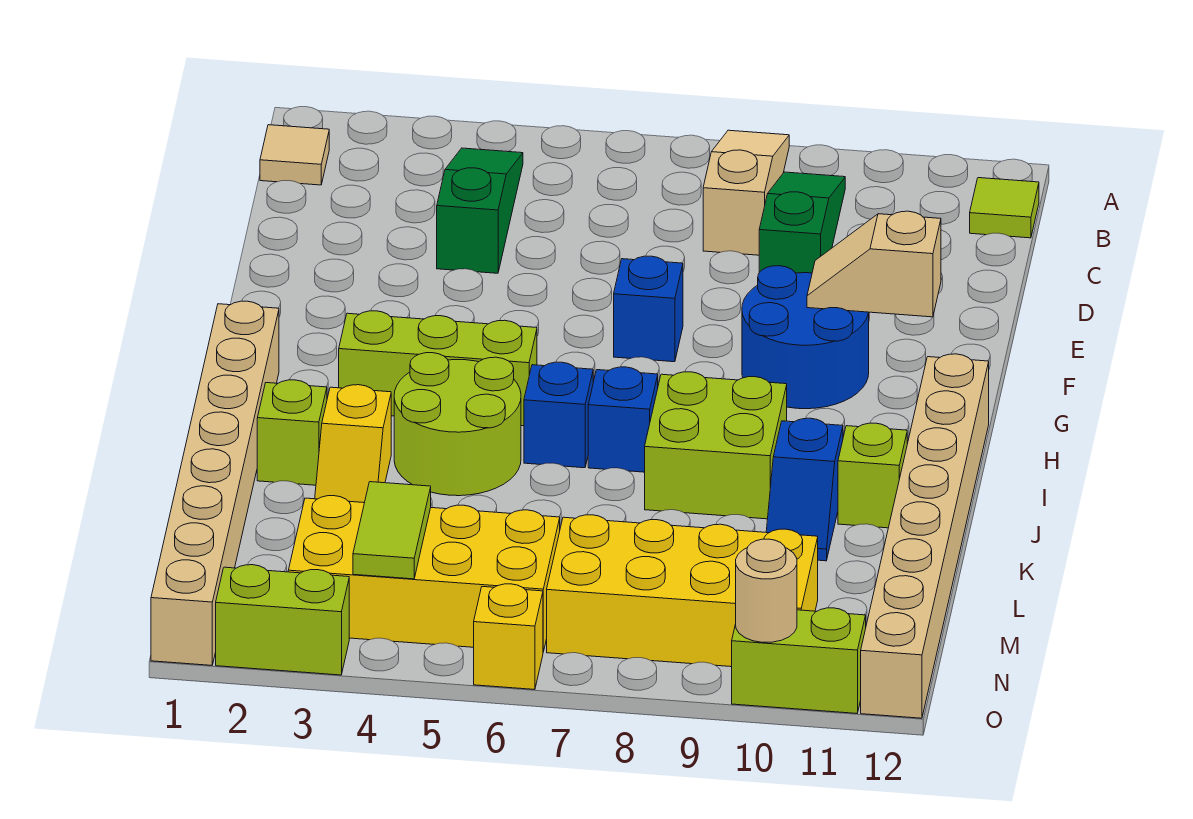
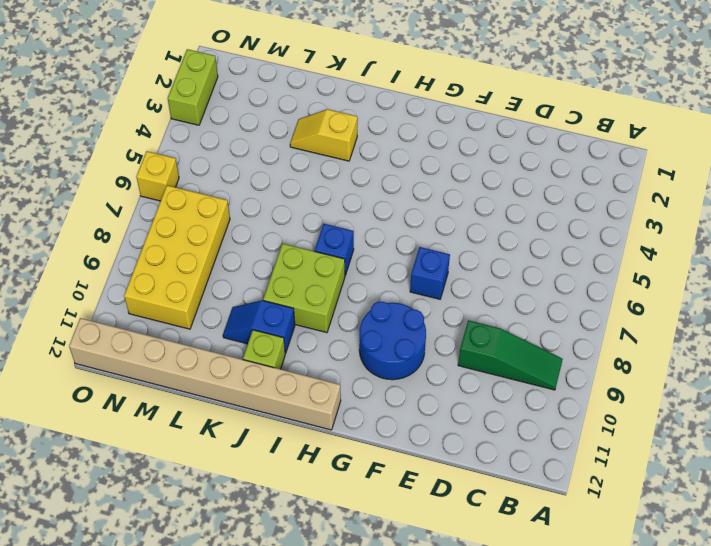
none -> tan slope A8:C8 level 1 top C
none -> tan tile B1 level 1
none -> green slope B4:D4 level 1 top D

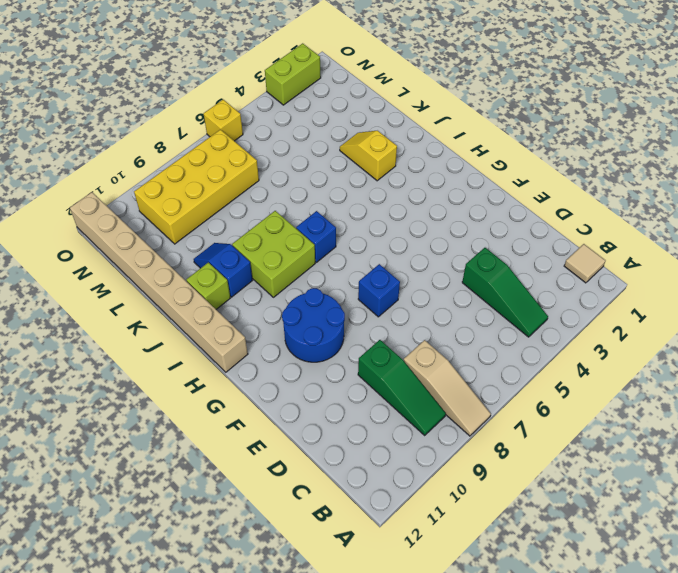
none -> lime tile B12 level 1
none -> tan brick H1:O1 level 1
none -> lime brick H3:H5 level 1

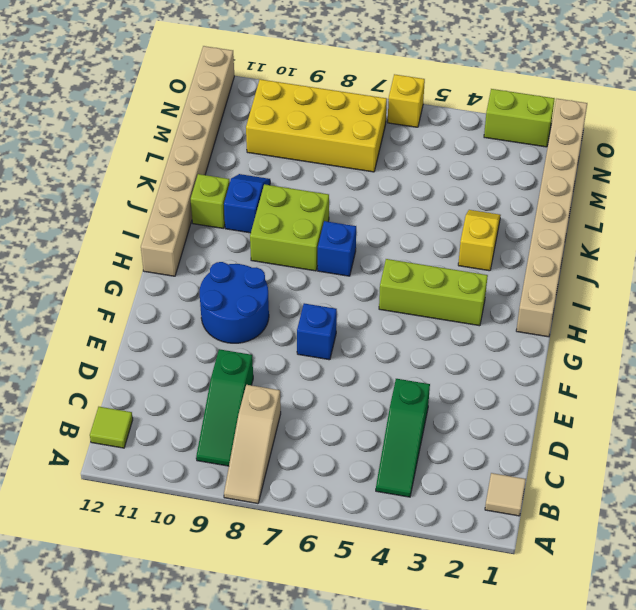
none -> lime round brick I4:J5 level 1
none -> blue brick I6 level 1
none -> lime brick J2 level 1

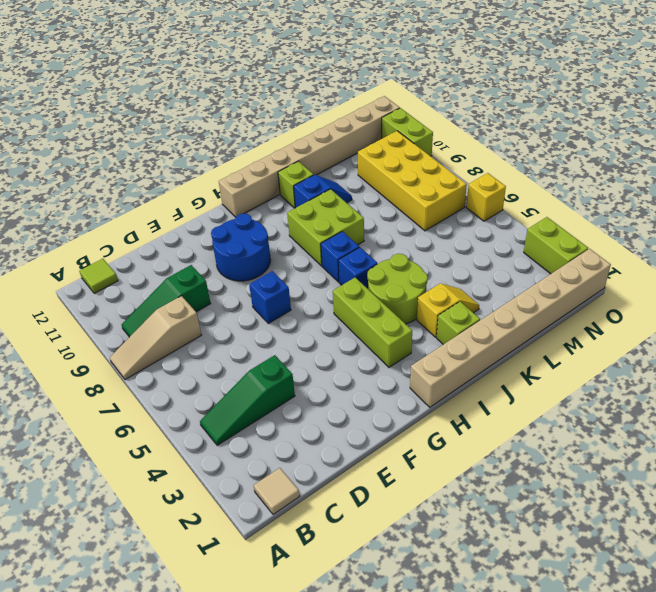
none -> yellow brick M3:N6 level 1
none -> tan slope F10:F11 level 2 top 11
none -> lime tile M4:N4 level 2

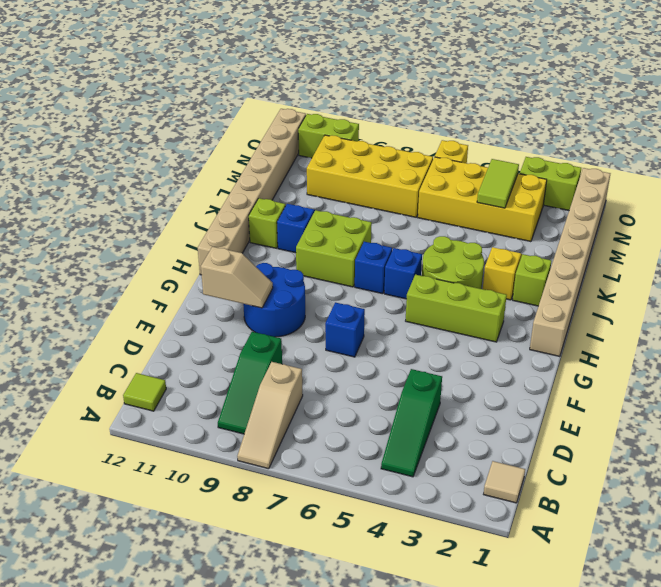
none -> tan round brick O10 level 2

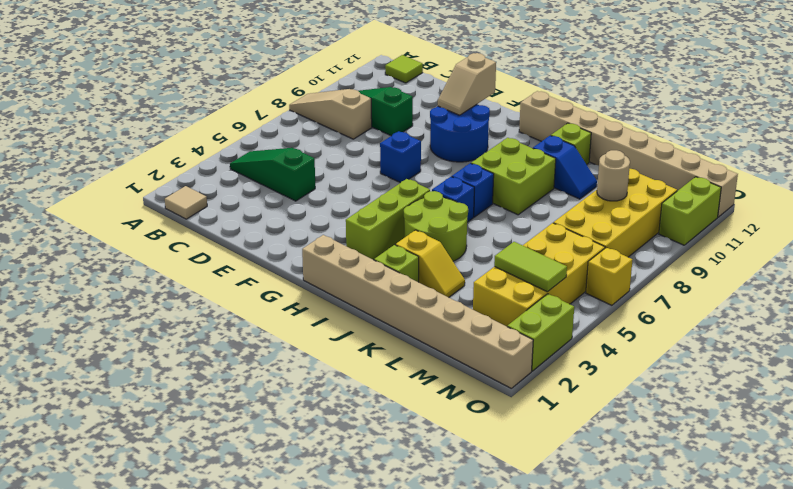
tan round brick M9 level 2 -> tan round brick O10 level 2

